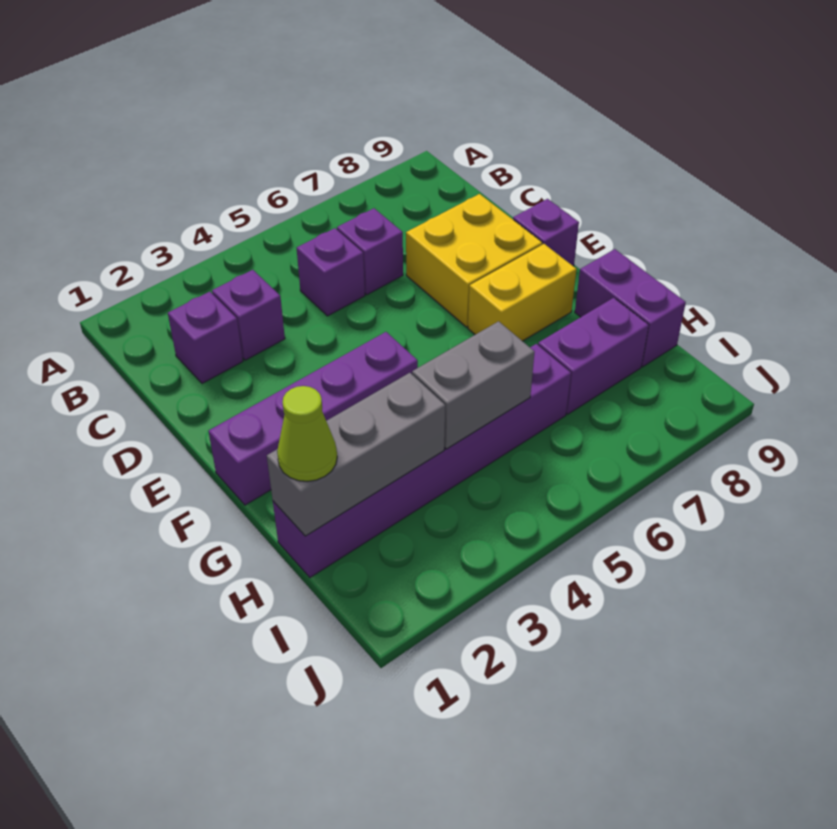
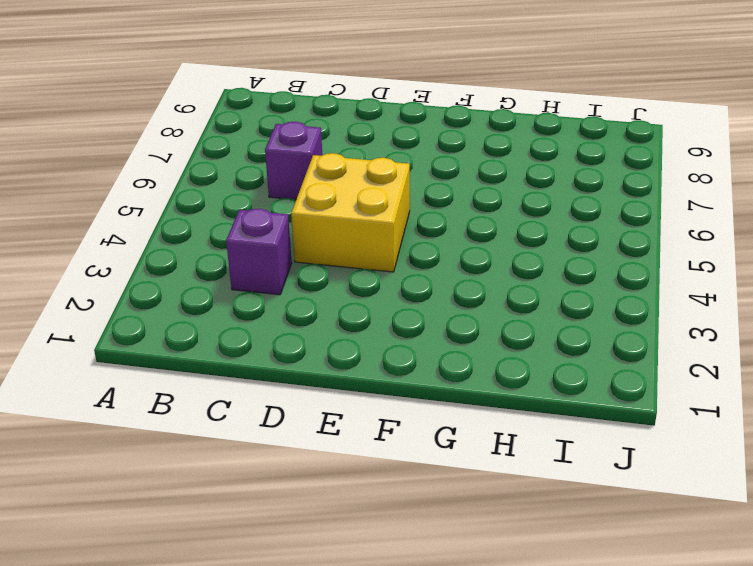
yellow brick D4:E5 level 1 -> yellow brick D7:E8 level 1
none -> purple brick C2 level 1
none -> purple brick C5 level 1
none -> purple brick E9 level 1

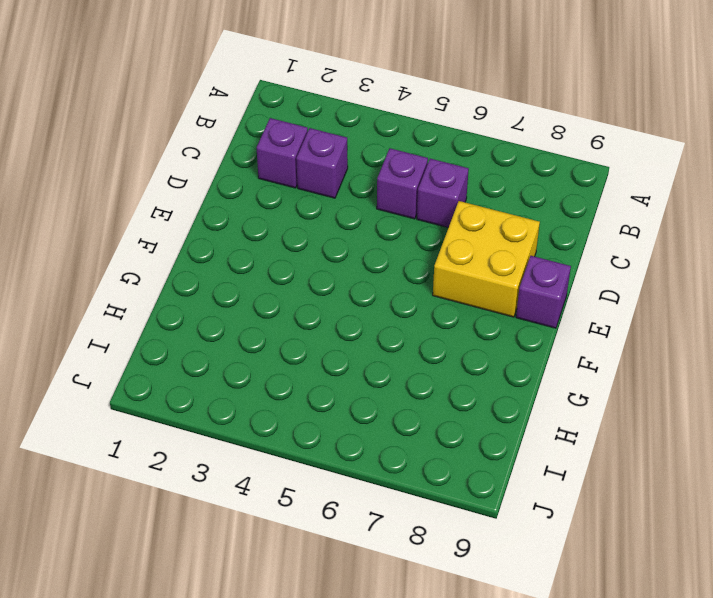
none -> purple brick F1:F4 level 1
none -> yellow brick F7:F8 level 1
none -> purple brick G9:H9 level 1

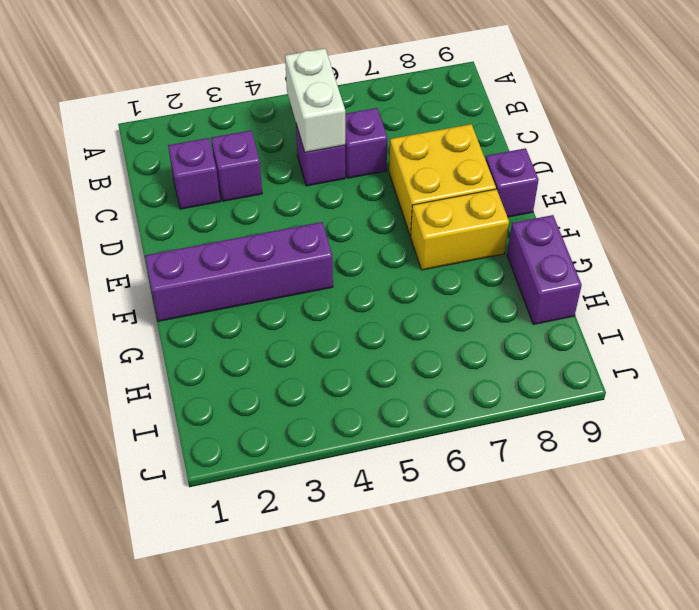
white brick B5:C5 level 2 -> none
none -> purple brick H1:H6 level 1
none -> purple brick H7:H8 level 1
none -> grey brick H1:H3 level 2

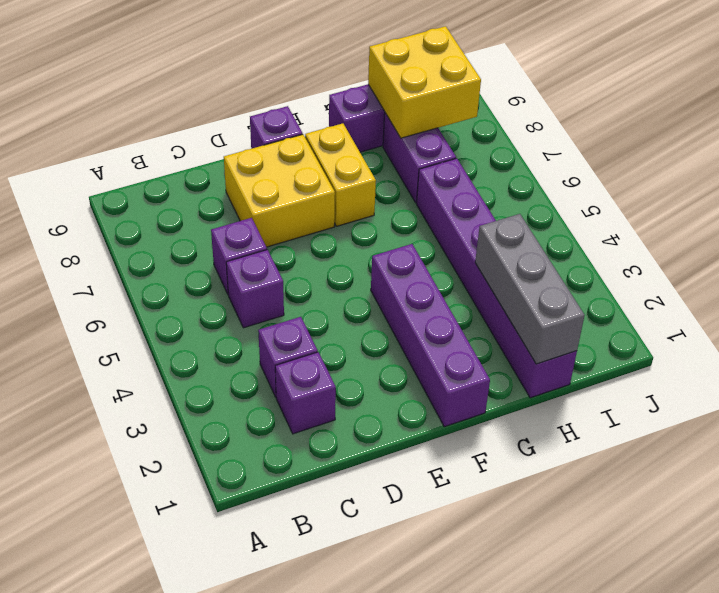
yellow brick H8:I9 level 2 -> none
none -> grey brick H4:H5 level 2
none -> lime cone H1 level 3

